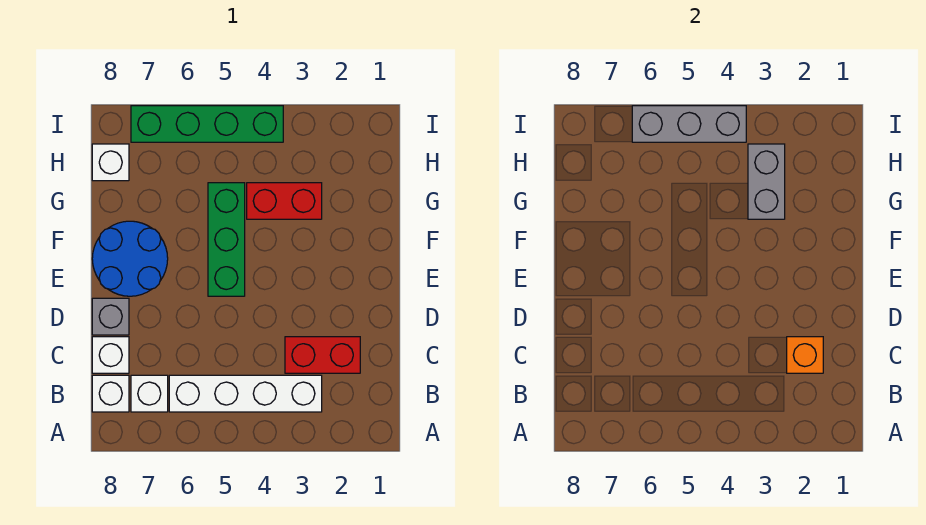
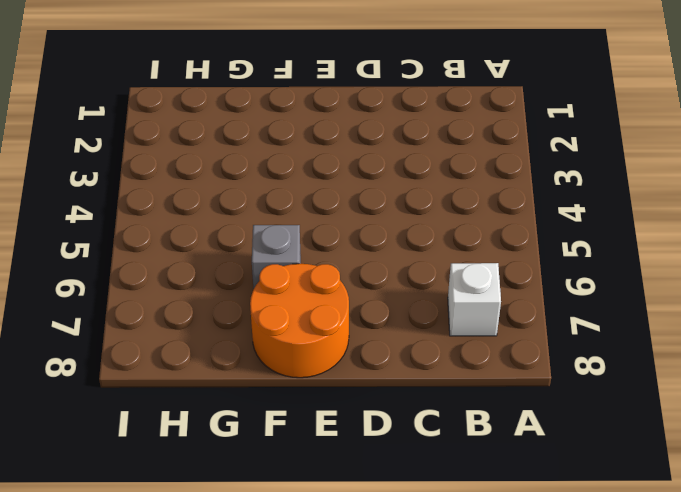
orange round brick E7:F8 level 1 -> blue round brick E7:F8 level 1
grey brick F6 level 1 -> grey brick D8 level 1
none -> white brick B3:B6 level 1
none -> white brick B8 level 1
none -> red brick C2:C3 level 1

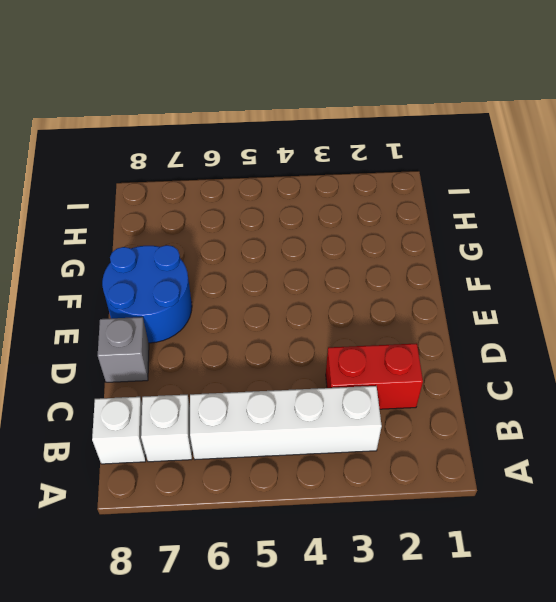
none -> white brick C8 level 1
none -> green brick E5:G5 level 1
none -> red brick G3:G4 level 1

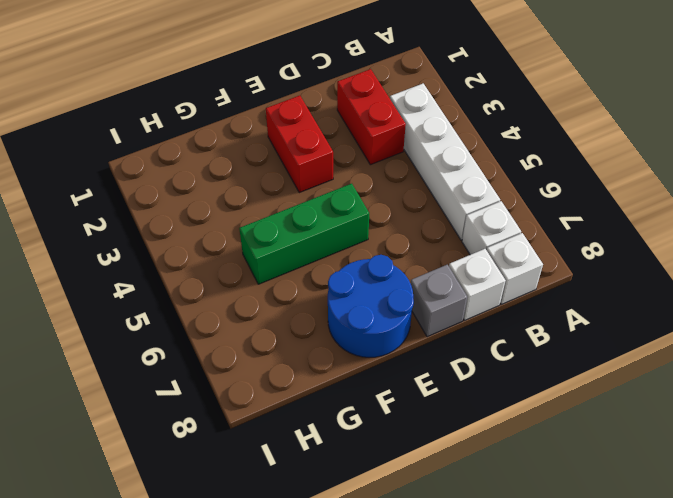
red brick E2:E3 level 1 -> red brick G3:G4 level 1
none -> white brick H8 level 1
none -> green brick I4:I7 level 1
none -> orange brick C2 level 2

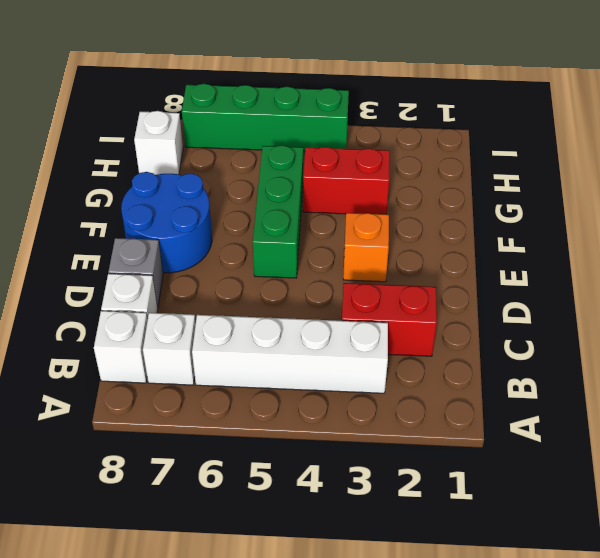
orange brick E3 level 1 -> orange brick C2 level 2
none -> grey brick G3:H3 level 2
none -> grey brick I4:I6 level 2

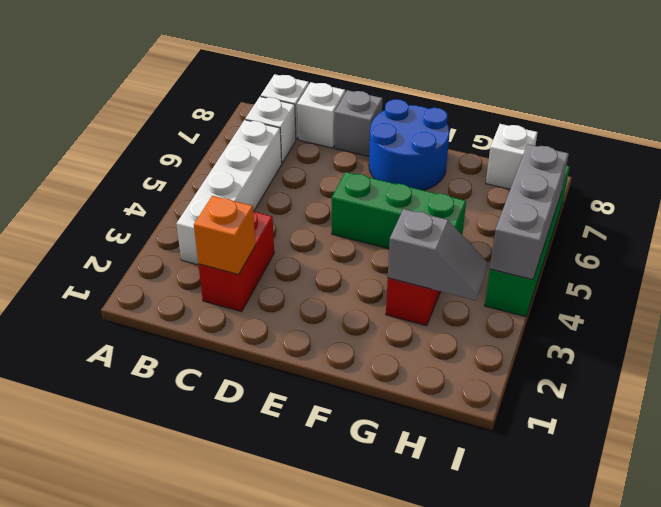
grey slope G3:H3 level 2 top G -> grey brick G3:H3 level 2

